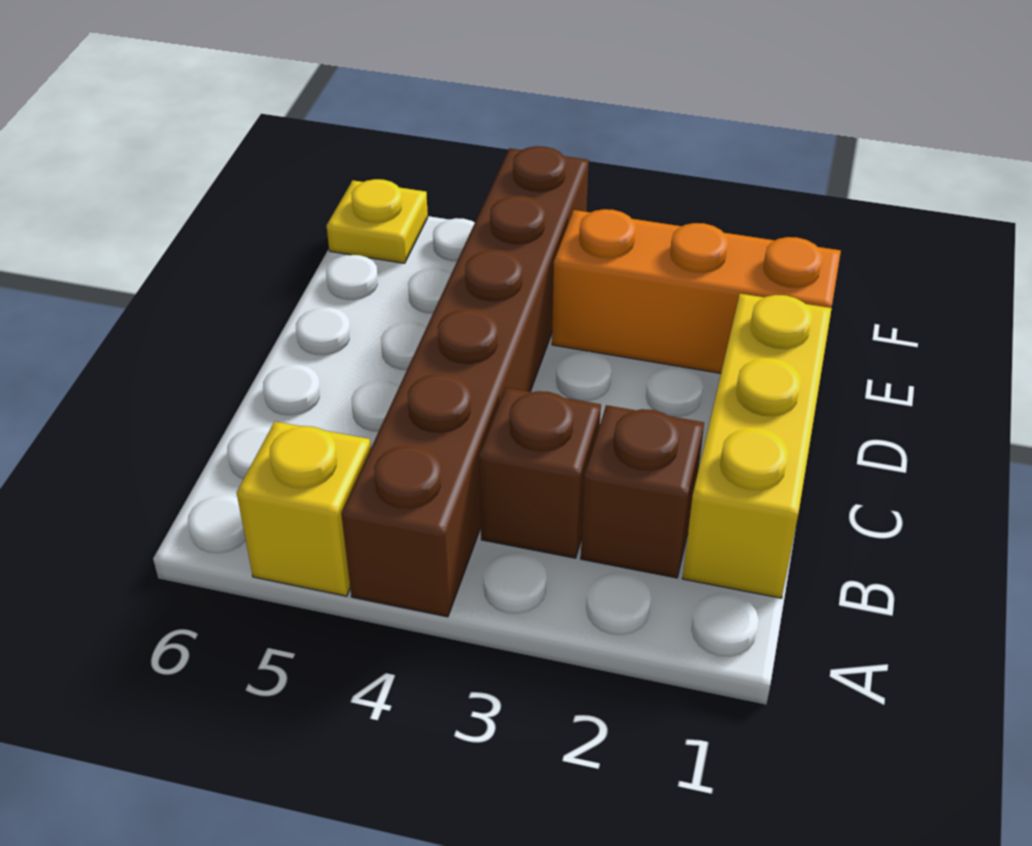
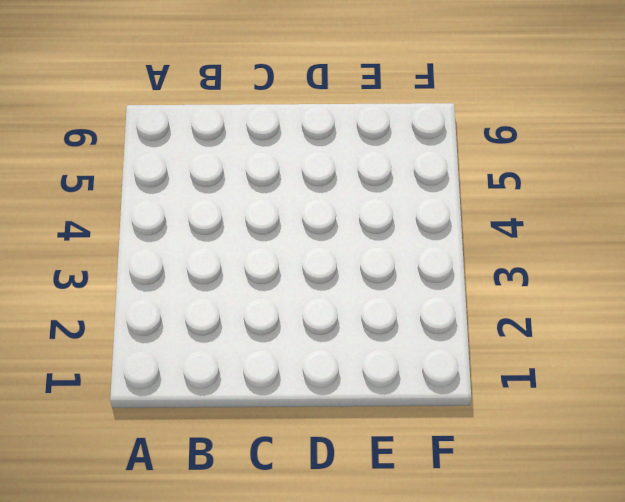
none -> brown brick A4:F4 level 1
none -> yellow brick A5 level 1

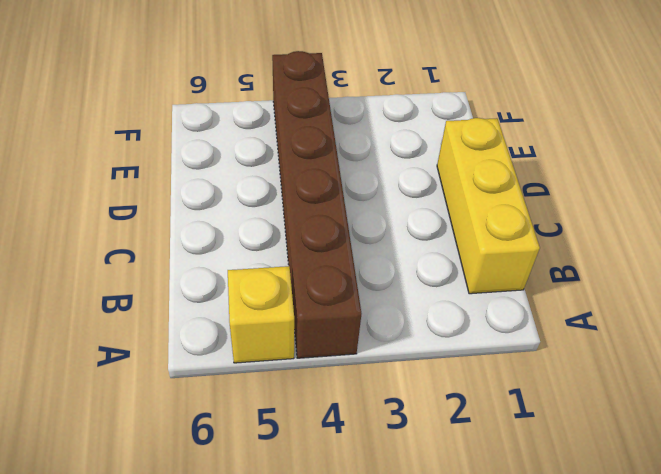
none -> brown brick B2 level 1
none -> brown brick B3 level 1

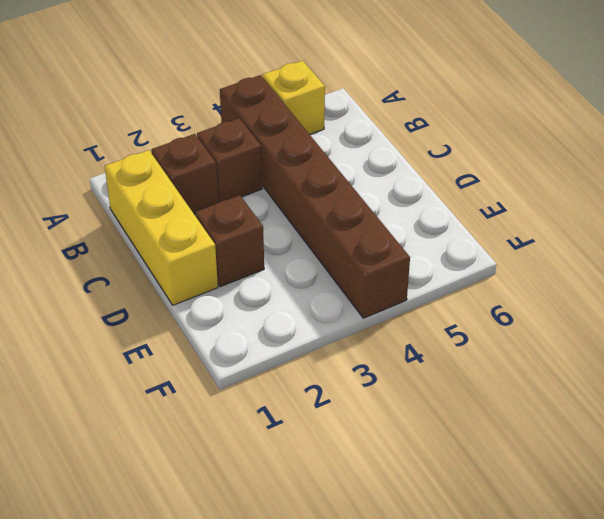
brown brick D2 level 1 -> none
none -> orange brick E1:E3 level 1
none -> yellow plate F6 level 1

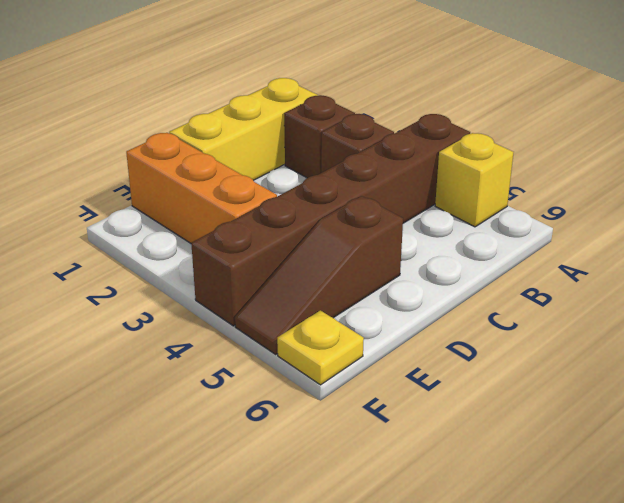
brown slope D5:F5 level 1 top D -> none

